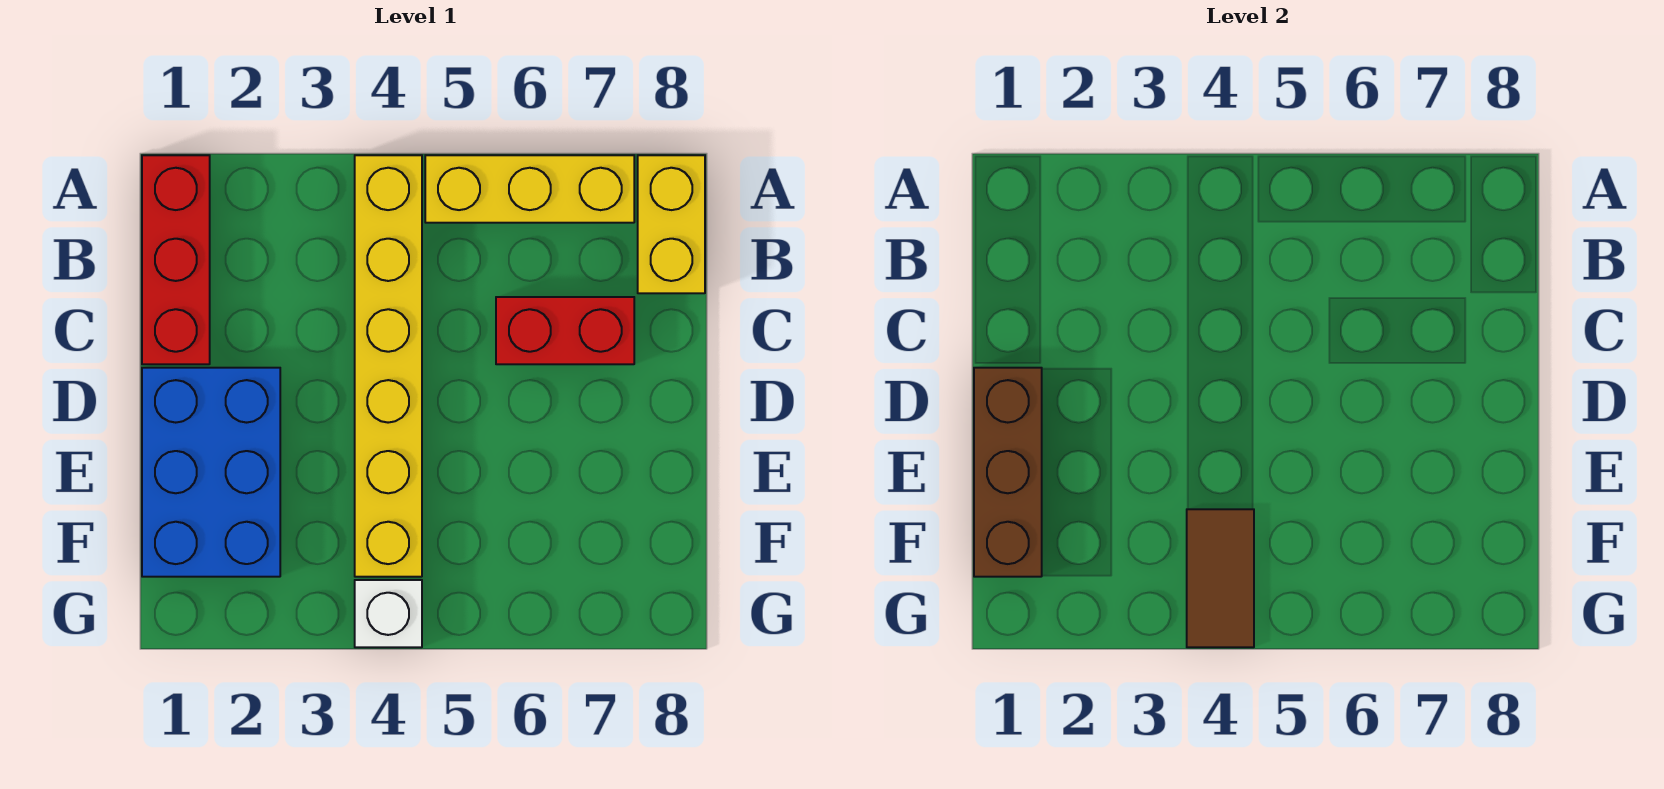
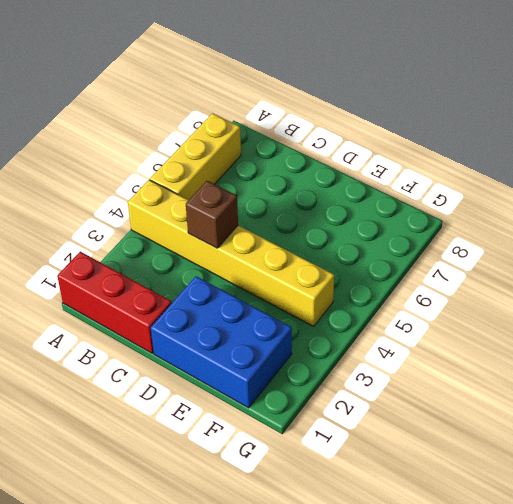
brown brick C4 level 2 -> none
none -> yellow brick A8:B8 level 1
none -> red brick C6:C7 level 1

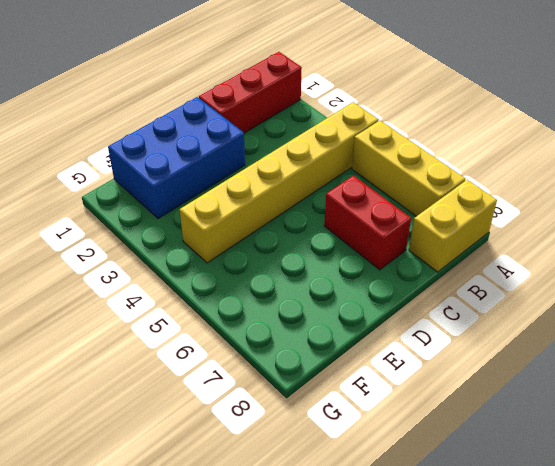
none -> white brick G4 level 1
none -> brown brick D1:F1 level 2

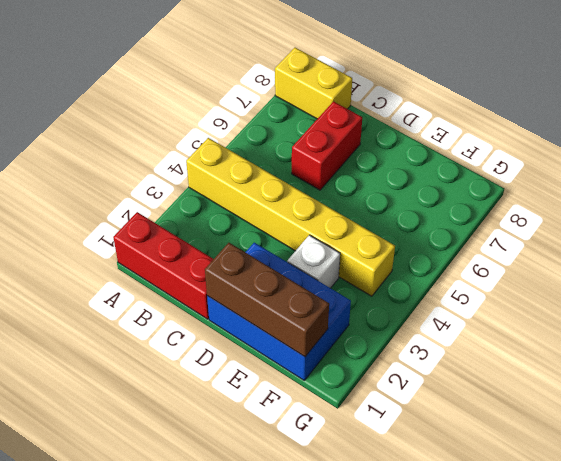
white brick E3 level 1 -> white brick G4 level 1
none -> yellow brick A5:A7 level 1
none -> brown tile F4:G4 level 2

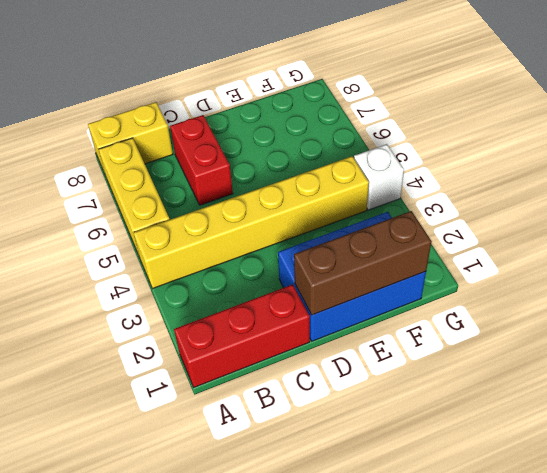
none -> brown tile F4:G4 level 2

